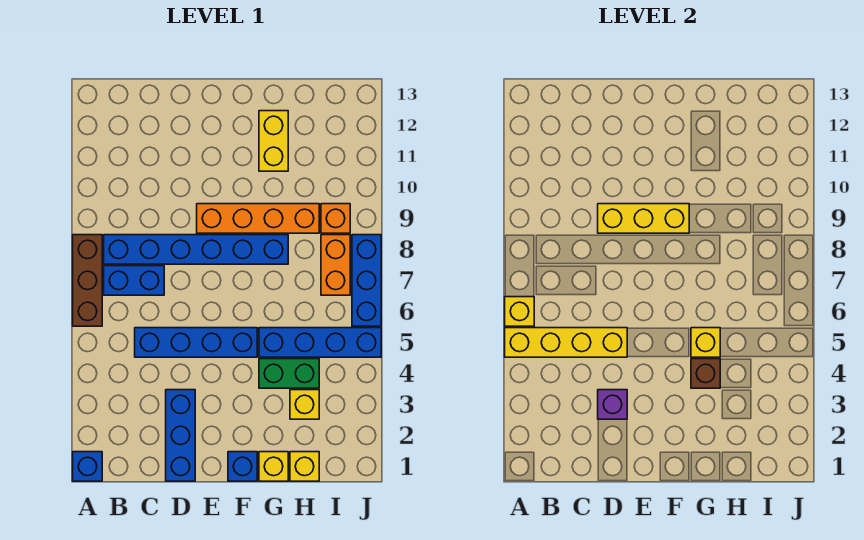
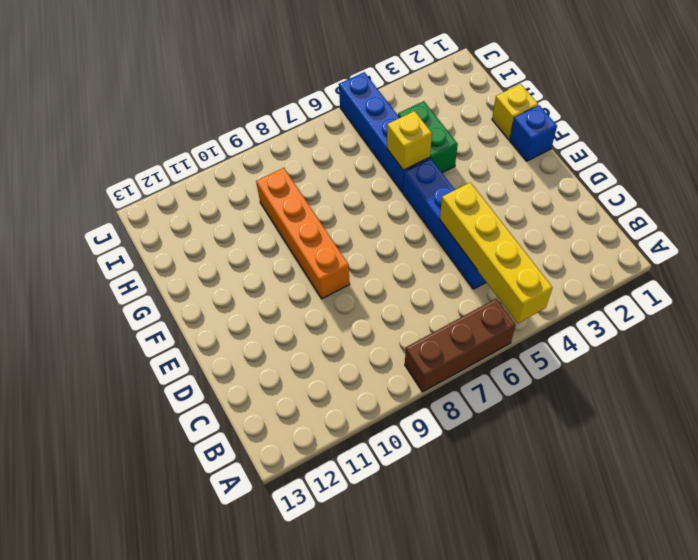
none -> blue brick A1 level 1
none -> blue brick B7:C7 level 1
none -> blue brick B8:G8 level 1

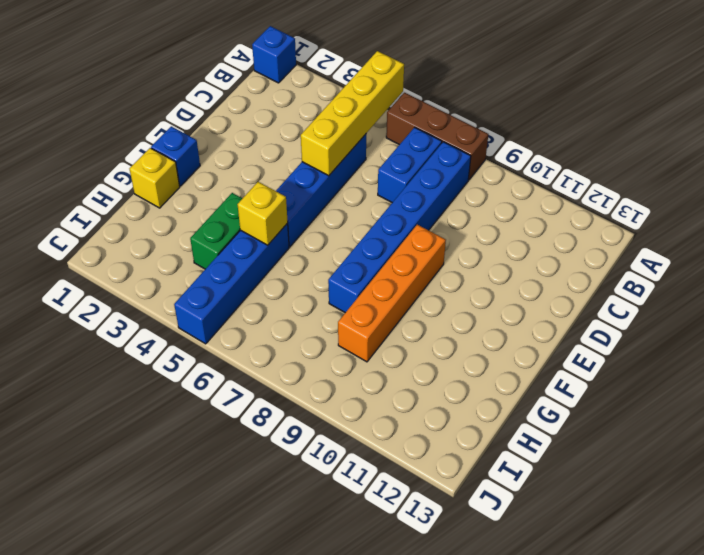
none -> blue brick D1:D3 level 1
none -> yellow brick G11:G12 level 1
none -> yellow brick H1 level 1

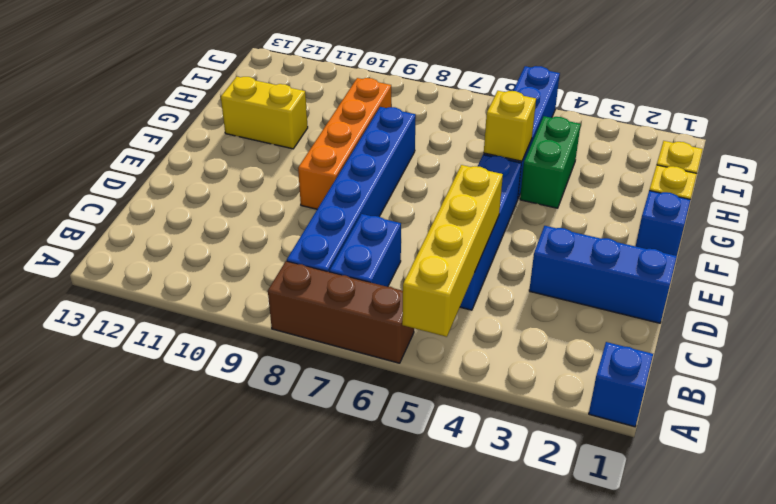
none -> yellow brick H3 level 1
none -> orange brick I7:I8 level 1
none -> orange brick I9 level 1

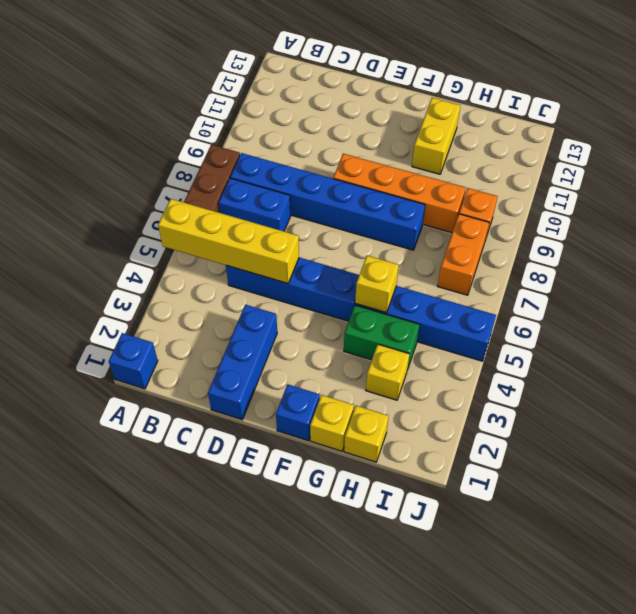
none -> blue brick J6:J8 level 1
none -> yellow brick A6 level 2
none -> purple brick D3 level 2

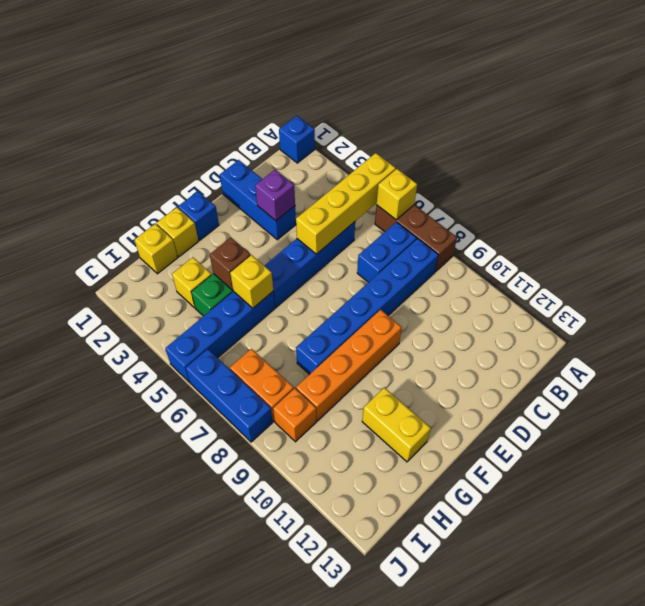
none -> yellow brick D9:F9 level 2

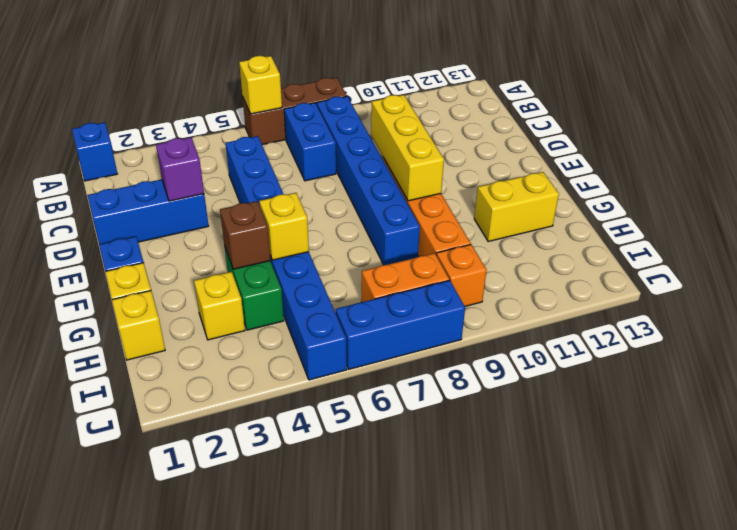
none -> yellow brick A5:D5 level 2

